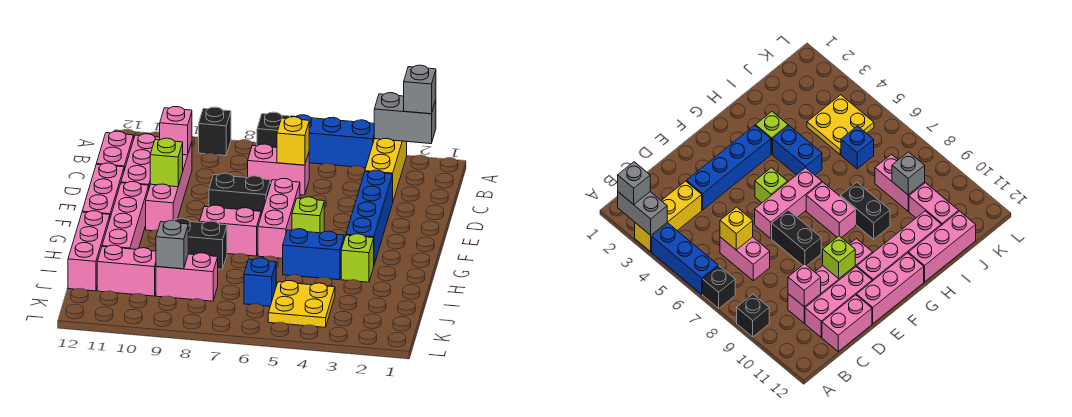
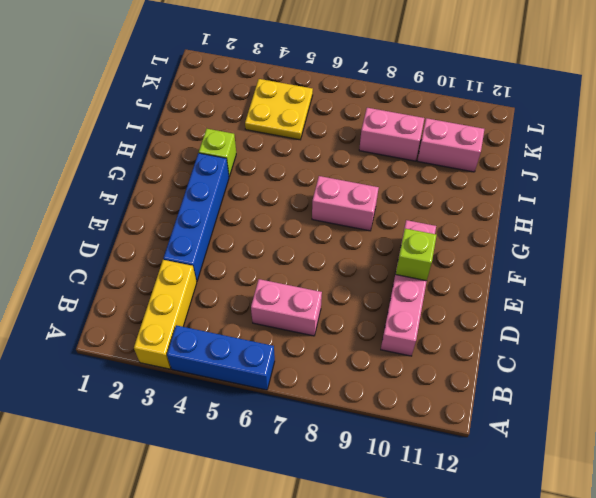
none -> black brick A7 level 1
none -> black brick A9 level 1
none -> pink brick C11:E11 level 1

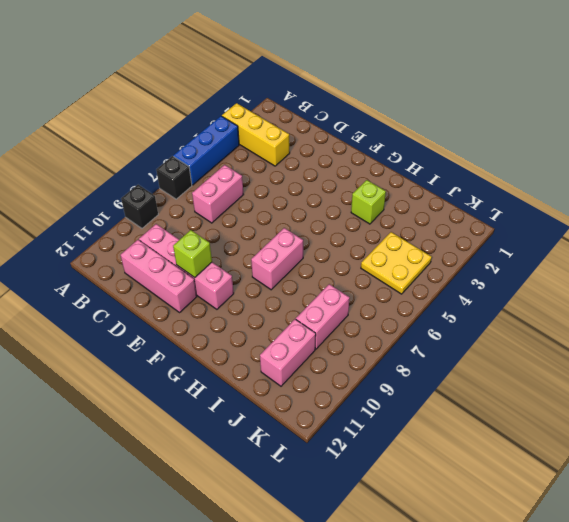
none -> pink brick C12:D12 level 1
none -> blue brick D3:G3 level 1
none -> pink brick E6:G6 level 1

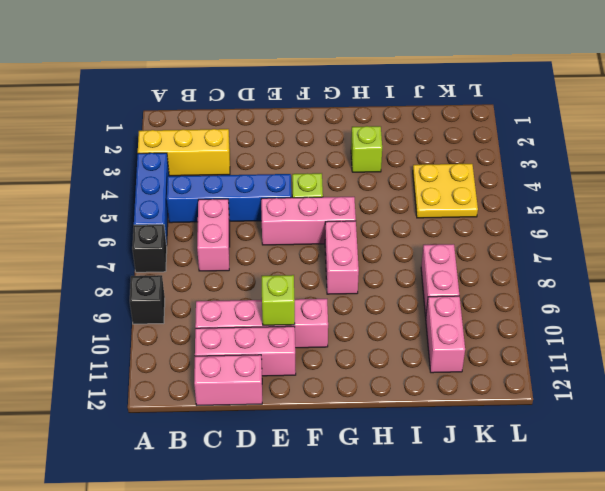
blue brick B5:E5 level 1 -> blue brick D3:G3 level 1
none -> black brick E7:E8 level 1
none -> pink brick E12:G12 level 1
none -> pink brick F11:I11 level 1

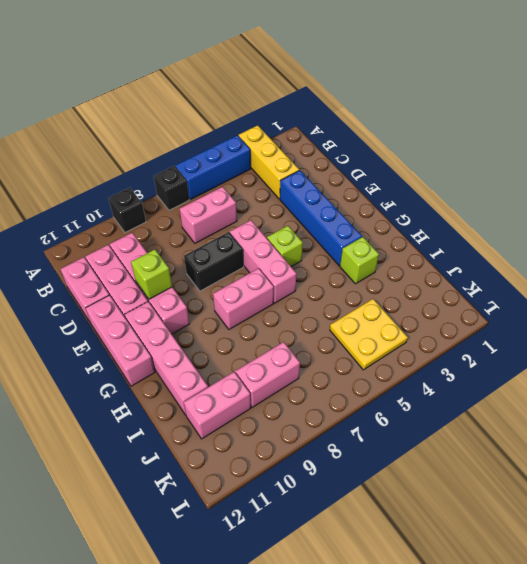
none -> blue brick H4:H5 level 1
none -> black brick H8:H9 level 1
none -> pink brick H12:J12 level 1

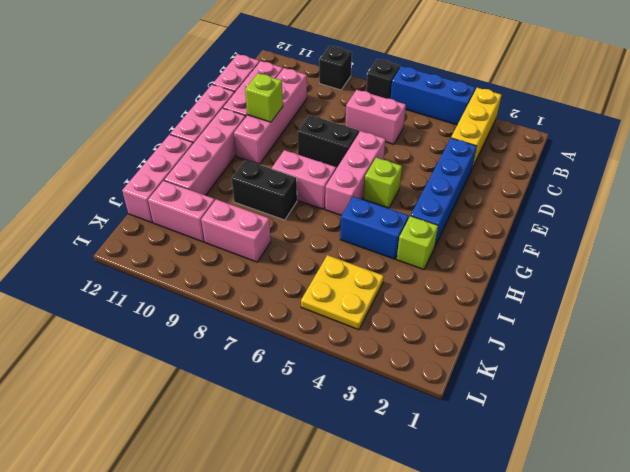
none -> blue brick J6 level 1
none -> grey brick A2:A3 level 2
none -> yellow brick C6 level 2

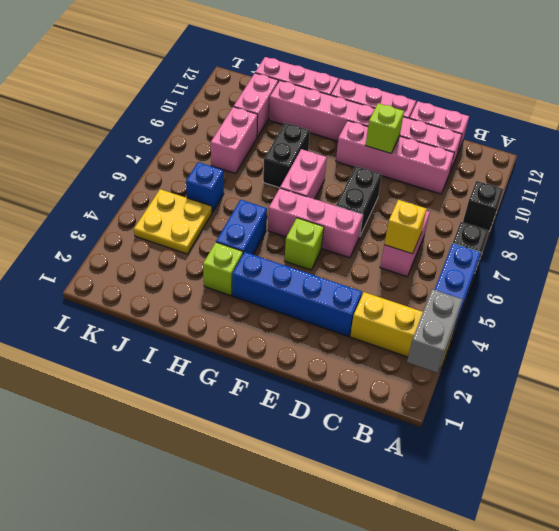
none -> pink brick C10 level 2
none -> grey brick J9 level 2
none -> grey brick A2 level 3

